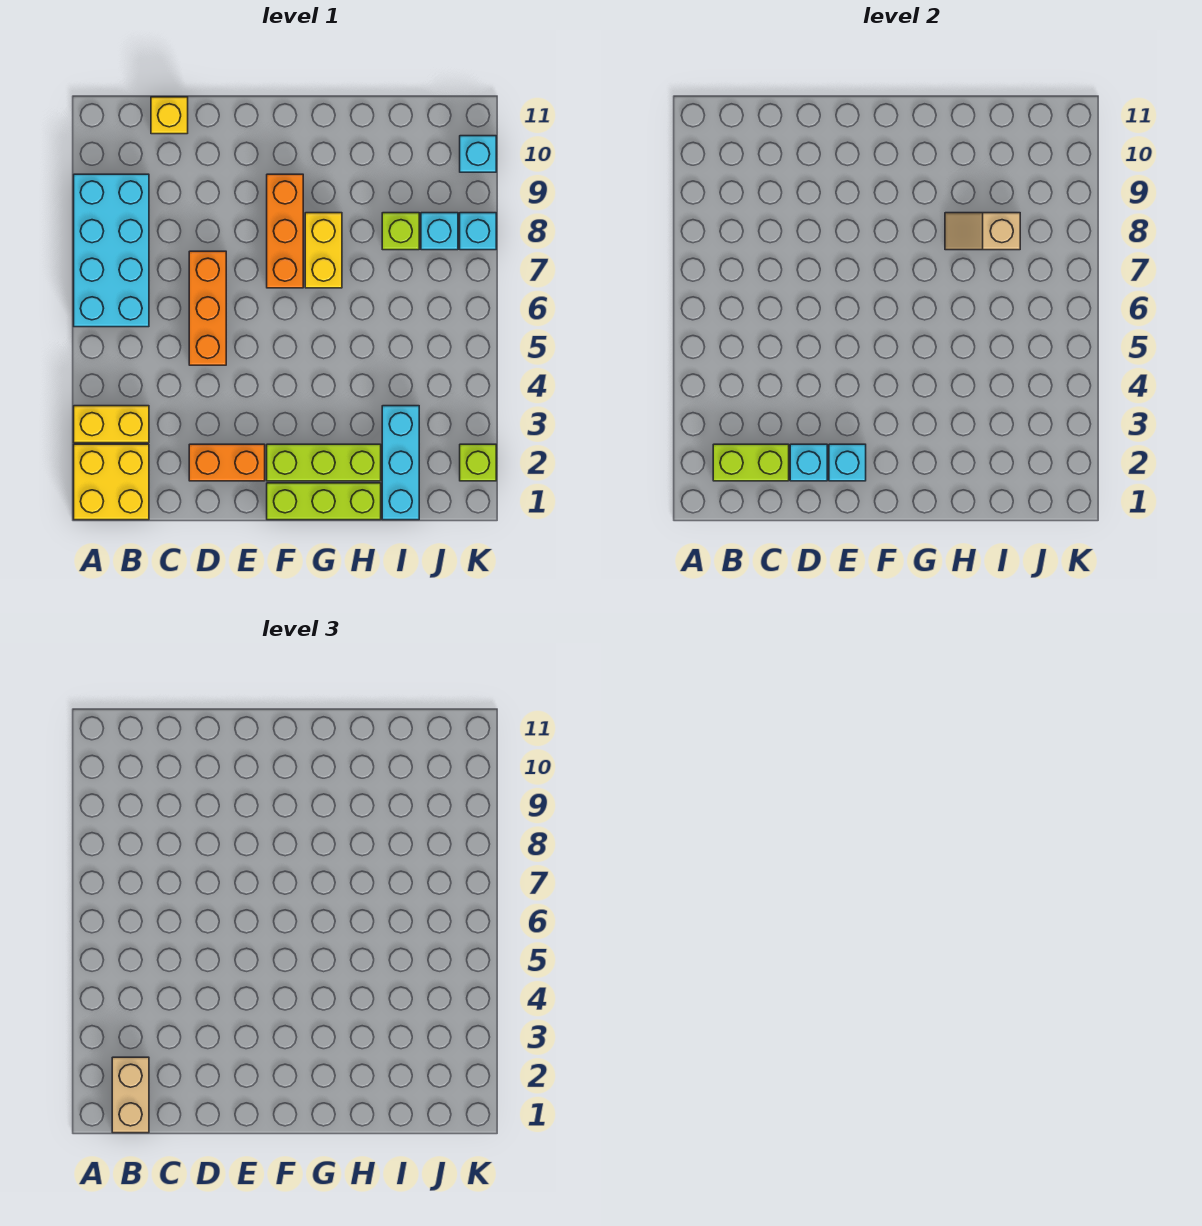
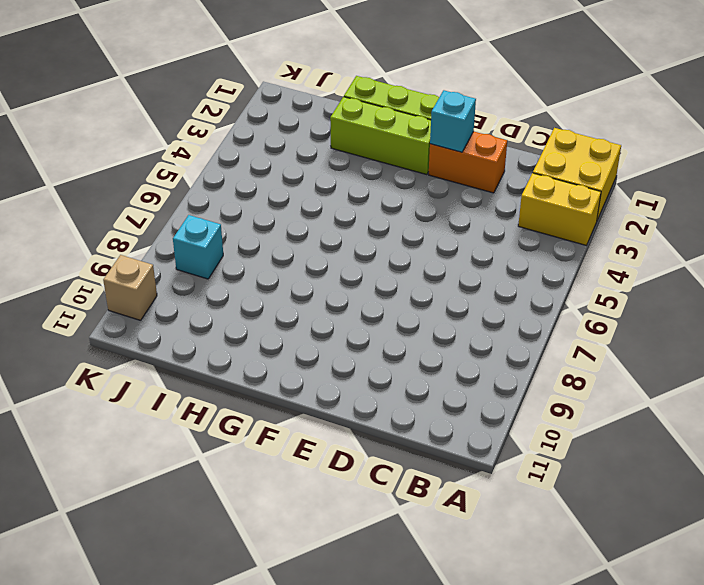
tan brick K10 level 1 -> cyan brick K10 level 1
none -> cyan brick A6:B9 level 1
none -> yellow brick C11 level 1
none -> orange brick D5:D7 level 1

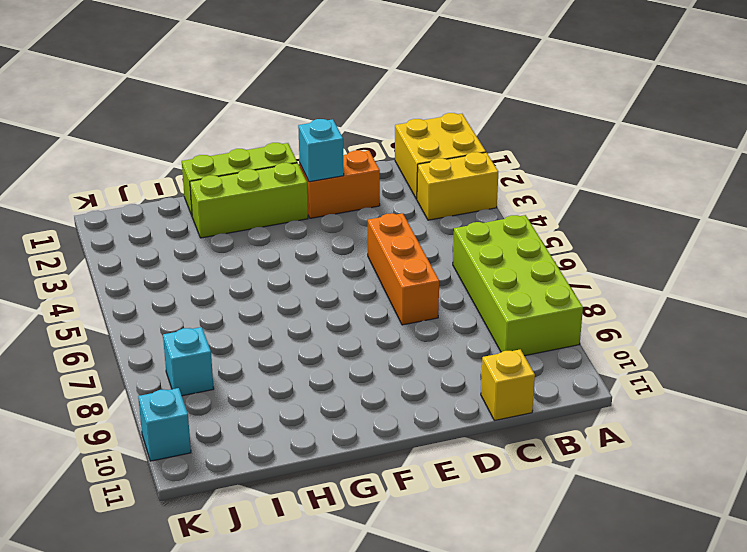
lime brick A6:B9 level 1 -> cyan brick A6:B9 level 1
none -> orange brick F7:F9 level 1
none -> yellow brick G7:G8 level 1
none -> cyan brick I1:I3 level 1

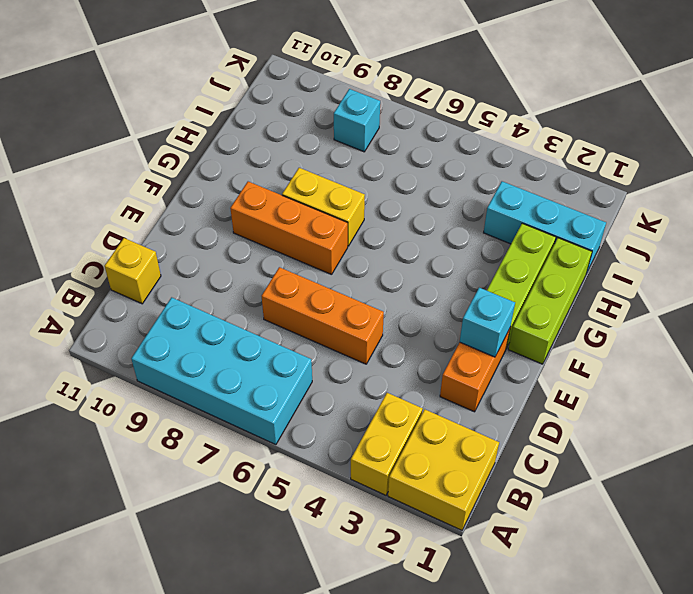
none -> lime brick I8 level 1
none -> lime brick K2 level 1
none -> cyan brick K8 level 1

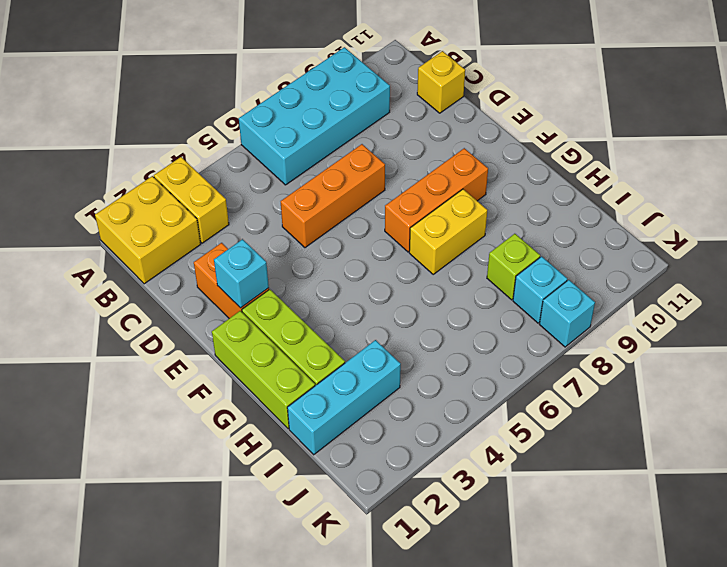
none -> lime brick K2 level 1
none -> cyan brick K10 level 1
none -> lime brick B2:C2 level 2

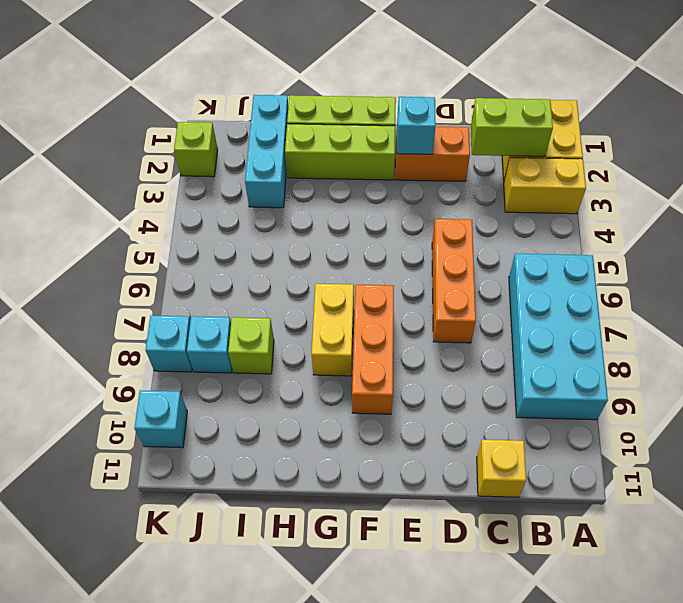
none -> cyan brick D2 level 2
none -> tan slope H8:I8 level 2 top I
none -> tan brick B1:B2 level 3

